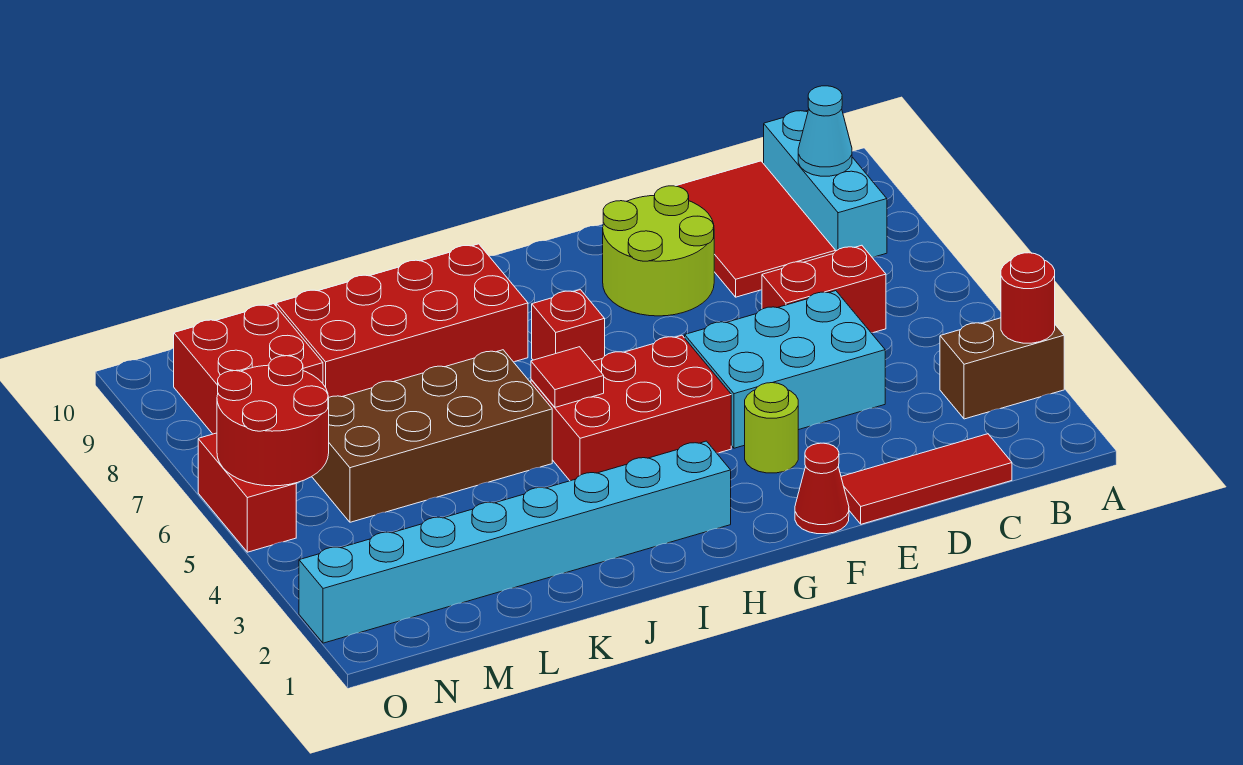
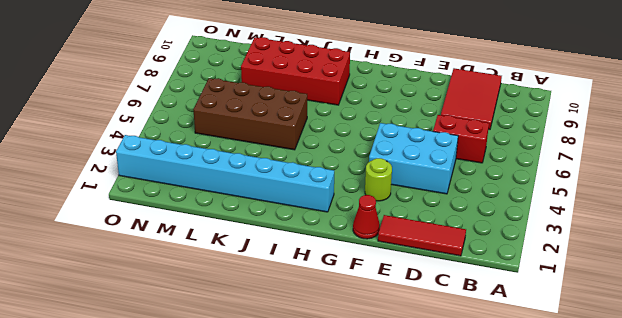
none -> brown brick A3:B3 level 1
none -> cyan brick B8:B10 level 1
none -> lime round brick E8:F9 level 1

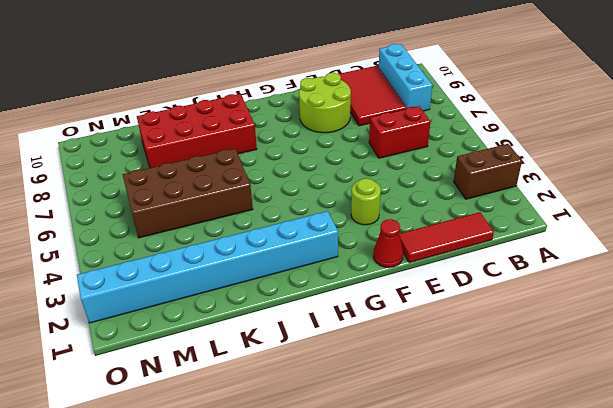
none -> cyan brick D4:F5 level 1
none -> red brick G4:I5 level 1
none -> red brick H7 level 1

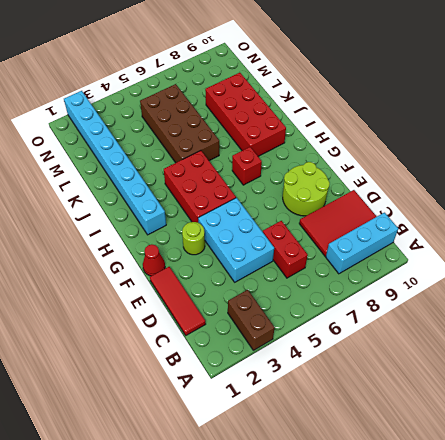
none -> red brick M8:N9 level 1
none -> red brick O5:O6 level 1
none -> red round brick A3 level 2

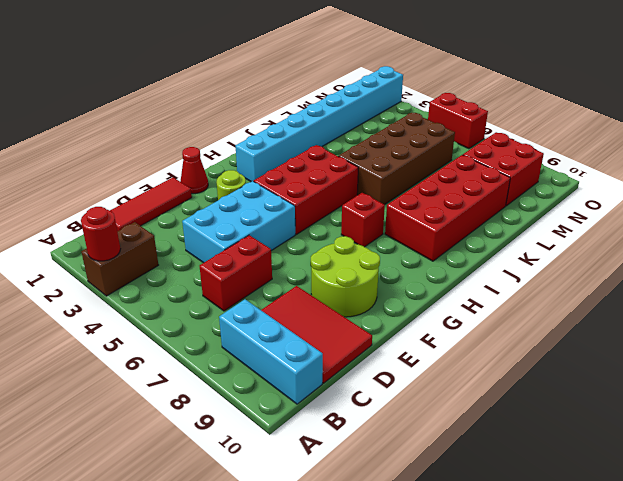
none -> cyan cone B9 level 2
none -> red tile I5 level 2
none -> red round brick N5:O6 level 2

